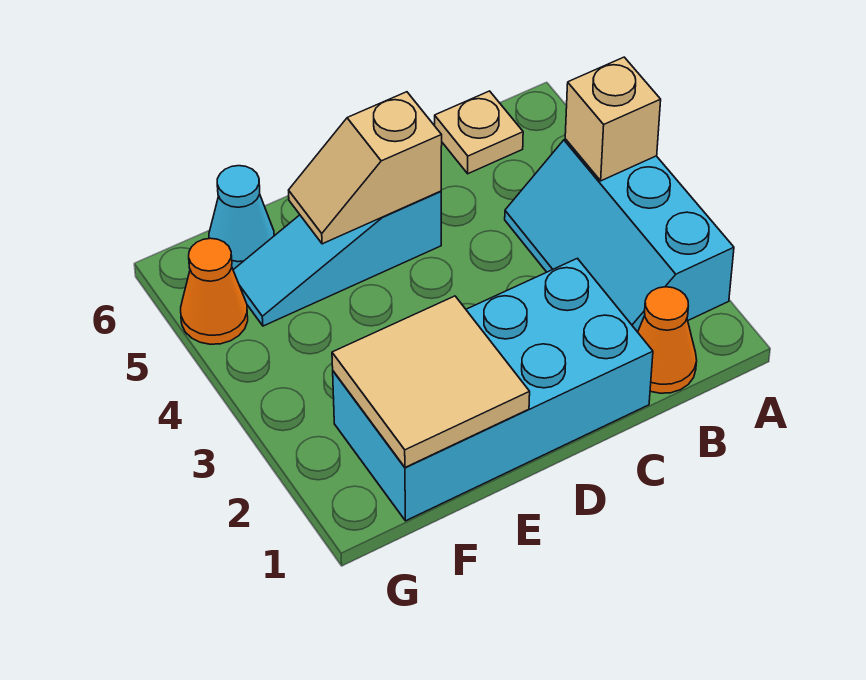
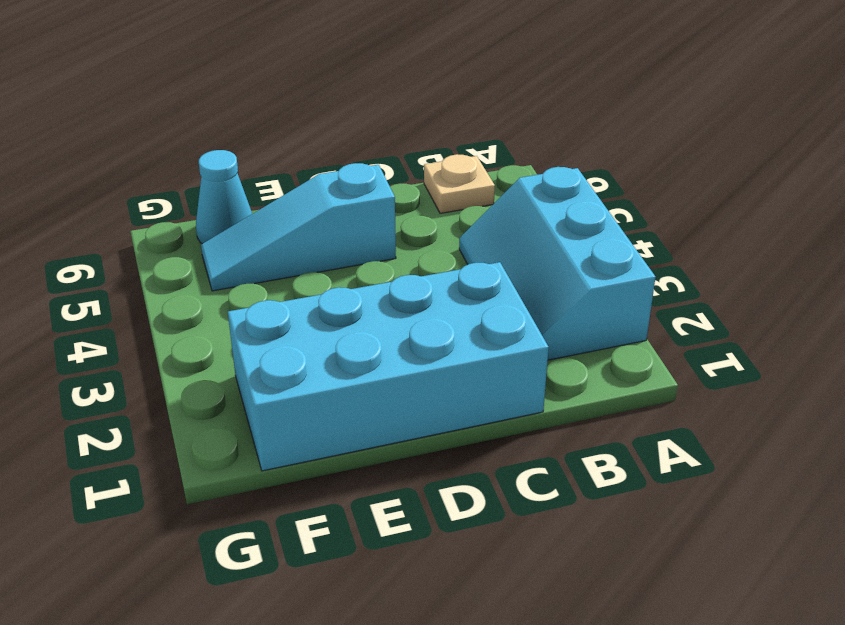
none -> orange cone B1 level 1
none -> orange cone G5 level 1

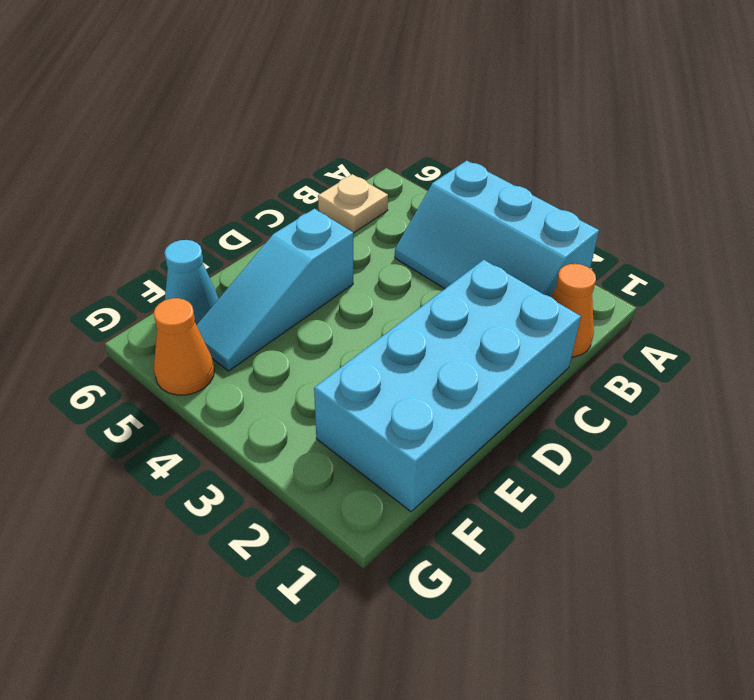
none -> tan brick A4 level 2
none -> tan slope D5:E5 level 2 top D

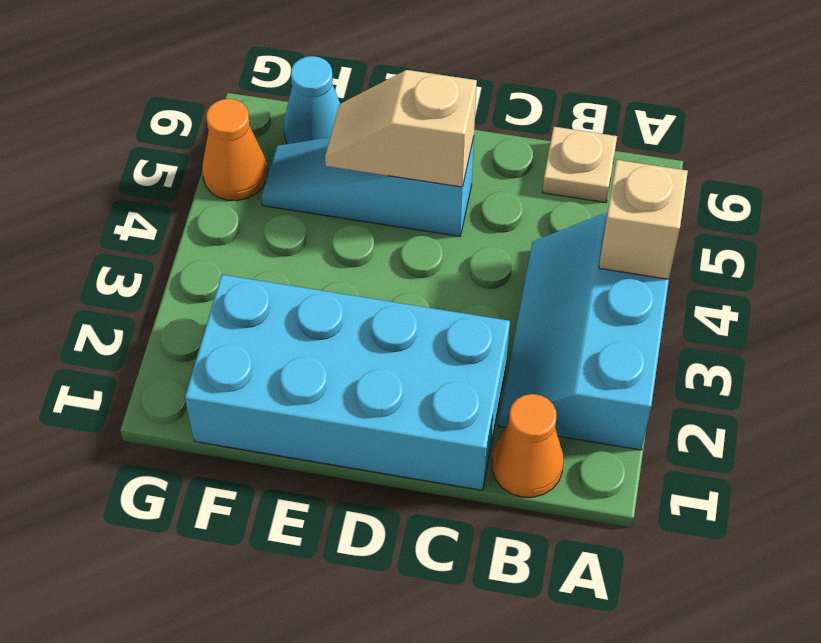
none -> tan tile E1:F2 level 2

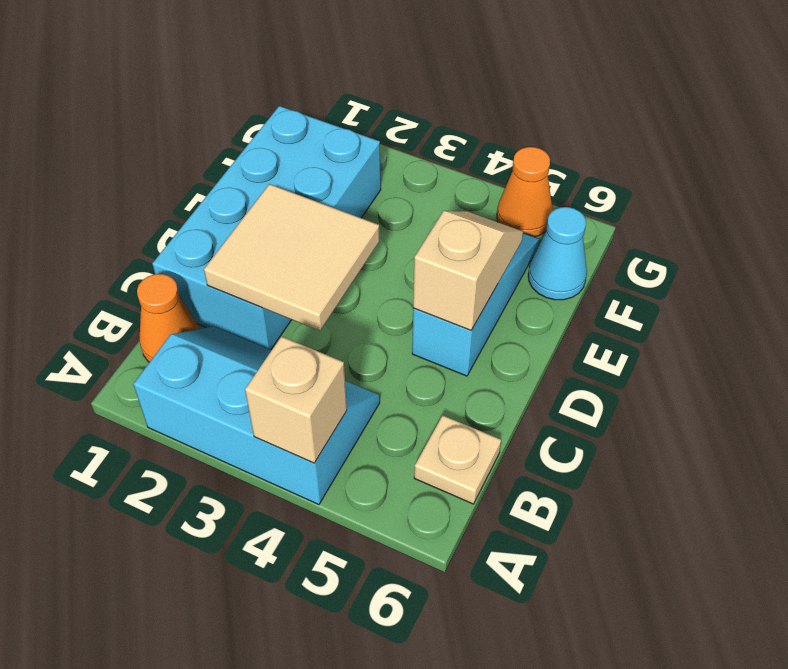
tan tile C2:D3 level 2 -> tan tile E1:F2 level 2

